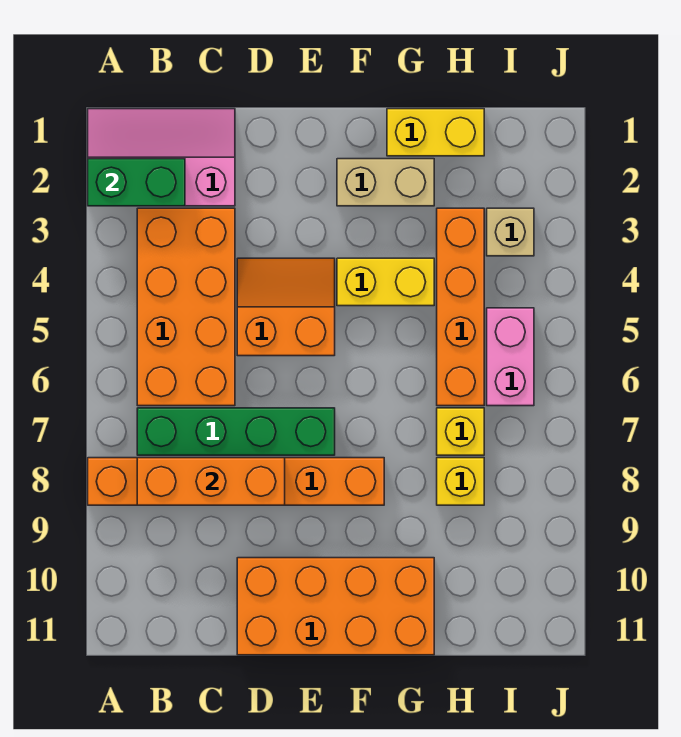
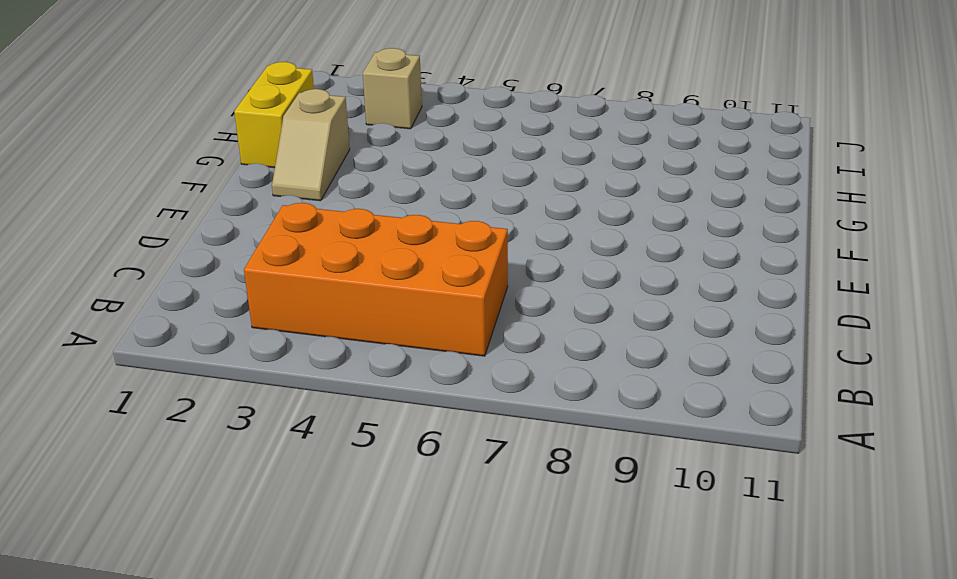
tan slope F2:G2 level 1 top G -> tan brick F2:G2 level 1
none -> pink slope A1:C2 level 1 top 2
none -> orange brick A8:F8 level 1
none -> green brick B7:E7 level 1

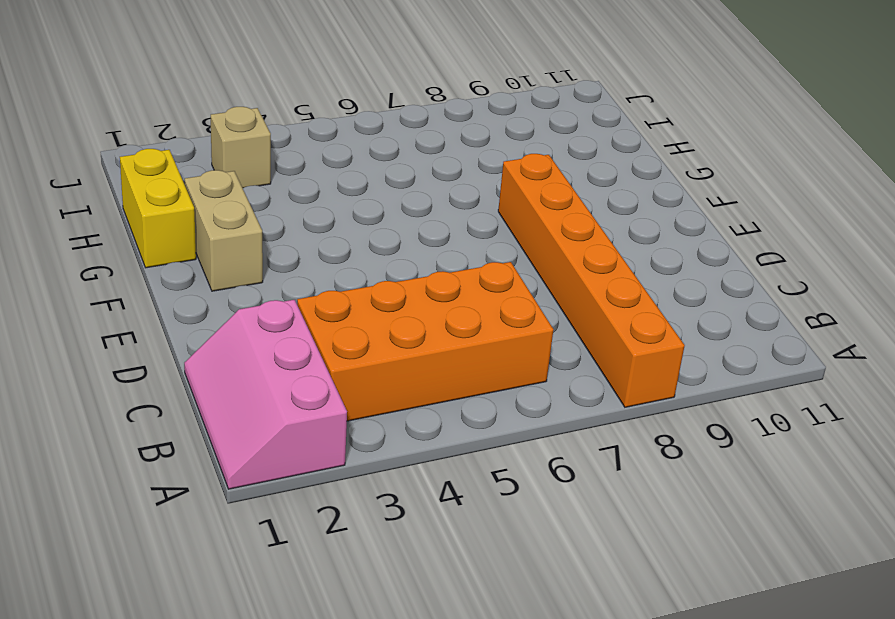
none -> green brick B7:E7 level 1
none -> orange slope D4:E5 level 1 top 5
none -> orange brick D10:G11 level 1

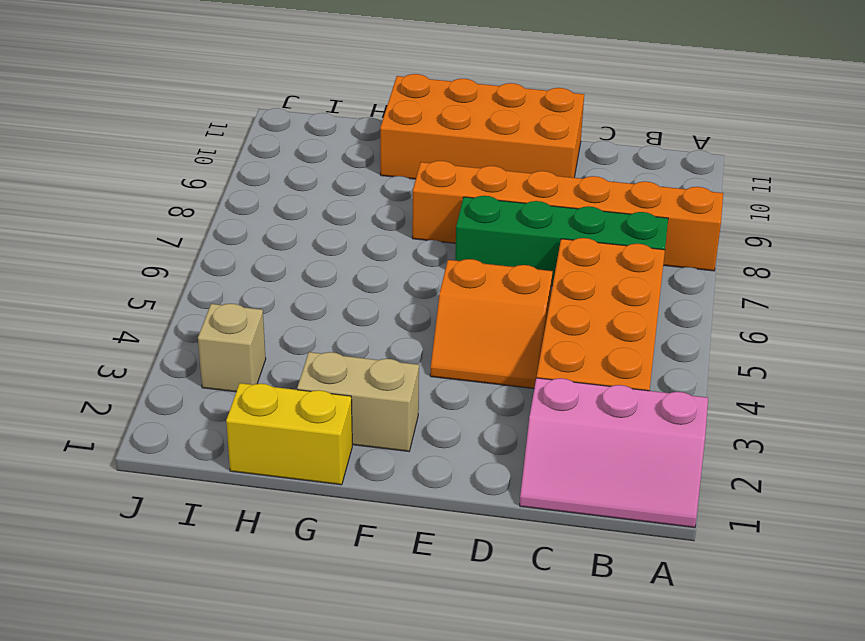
none -> yellow brick F4:G4 level 1
none -> orange brick H3:H6 level 1
none -> yellow brick H7 level 1

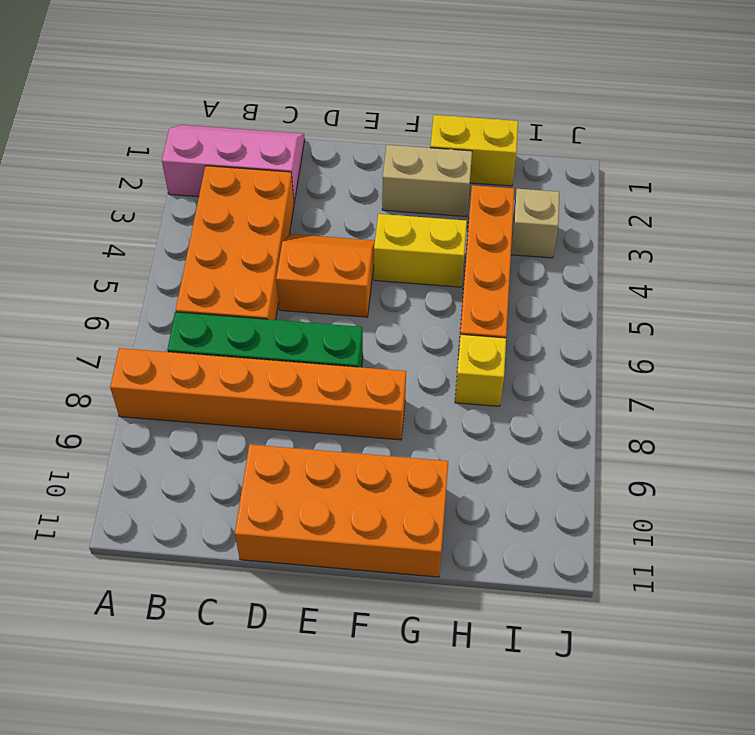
none -> yellow brick H8 level 1
none -> pink brick I5:I6 level 1
none -> green brick A2:B2 level 2

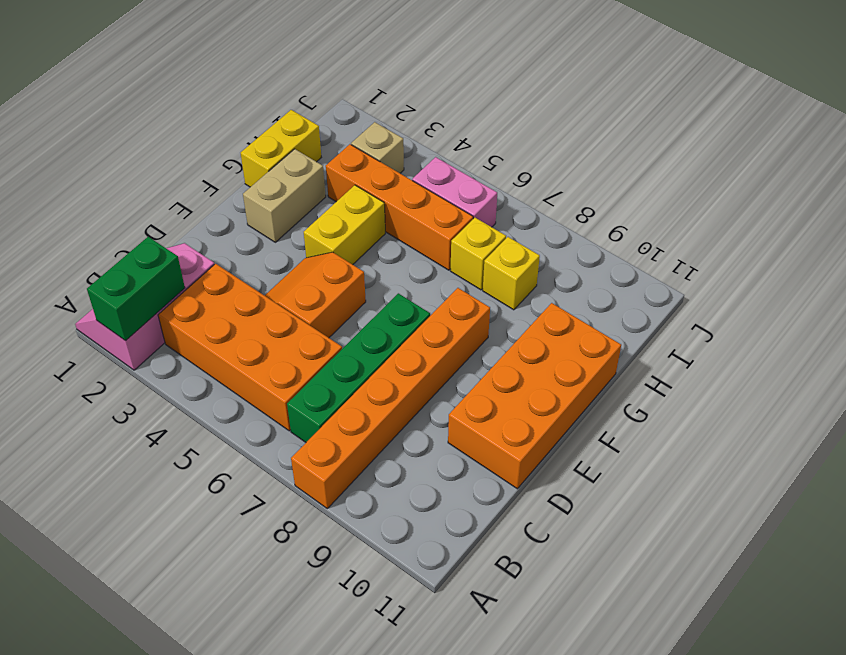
none -> orange brick B8:D8 level 2

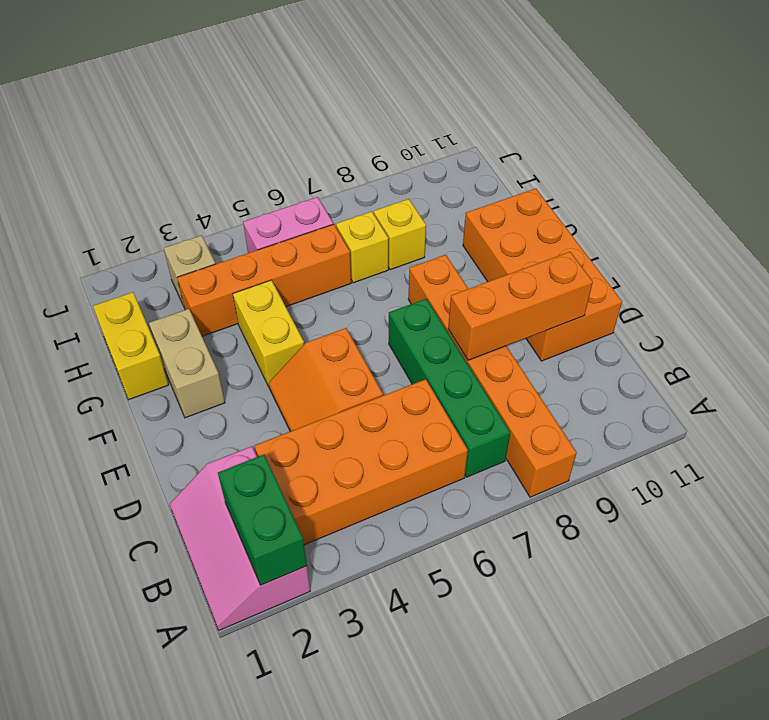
orange brick D8:D10 level 2 -> orange brick B8:D8 level 2

